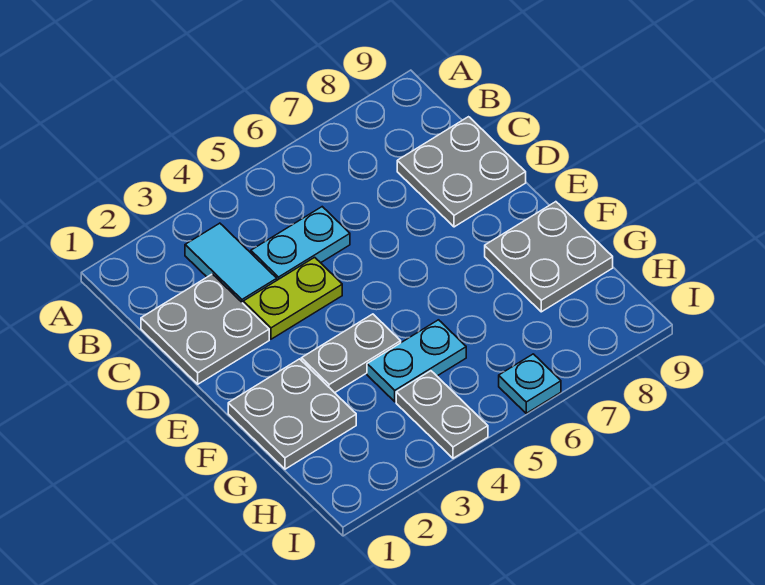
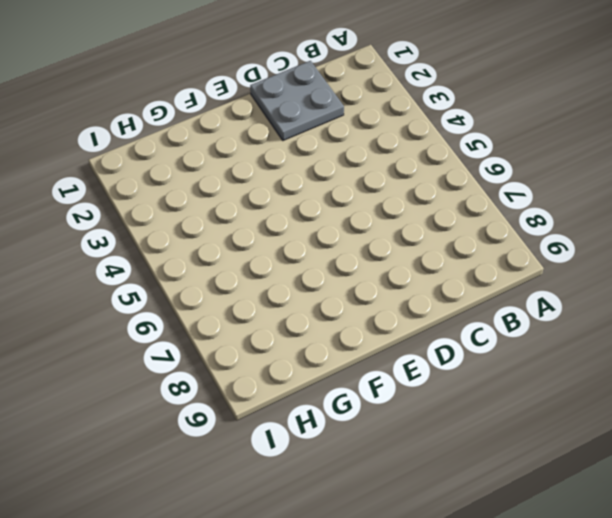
none -> cyan tile B3:C3 level 1
none -> cyan plate C4:C5 level 1

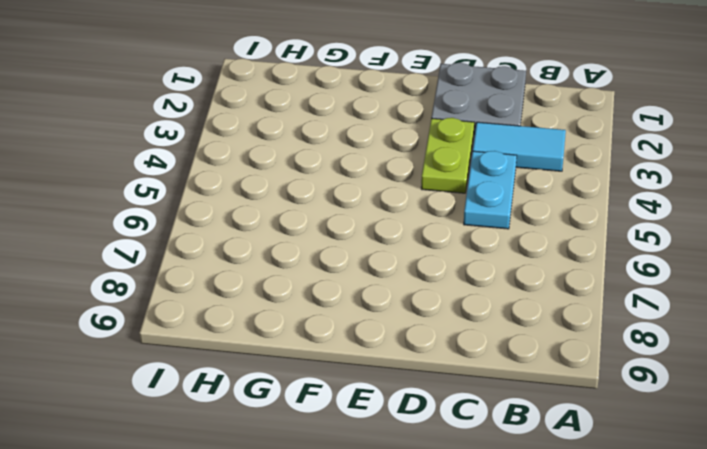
none -> grey plate C8:D9 level 1
none -> grey plate F1:G2 level 1

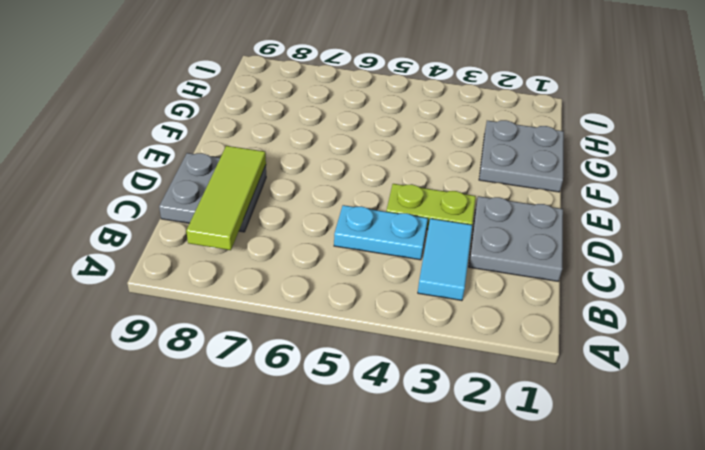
lime tile B8:D8 level 2 -> none
none -> grey plate F3:F4 level 1
none -> grey plate F8:G9 level 1

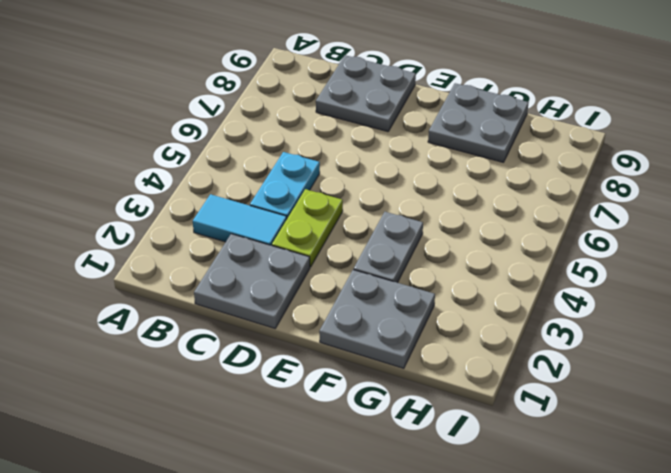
none -> cyan plate G4:G5 level 1
none -> grey plate H4:I4 level 1

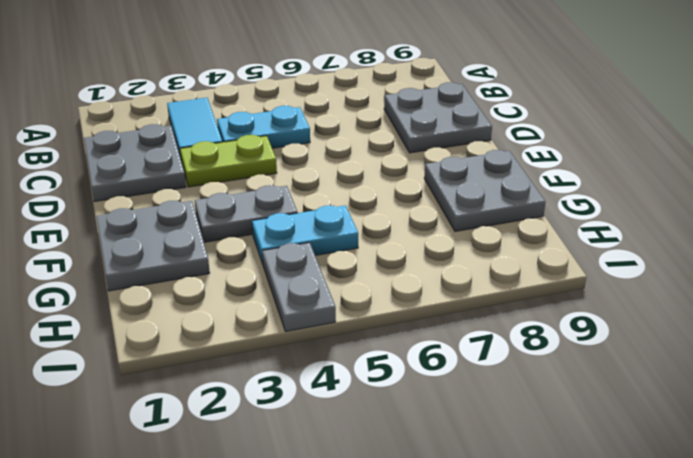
none -> cyan plate I6 level 1

